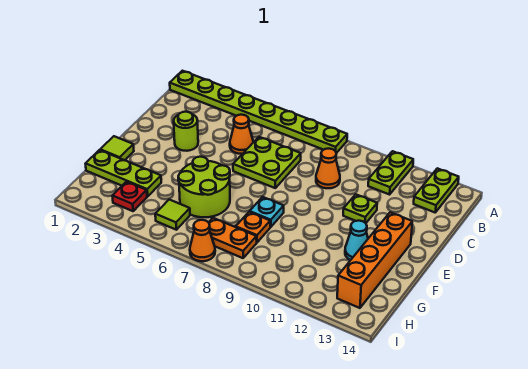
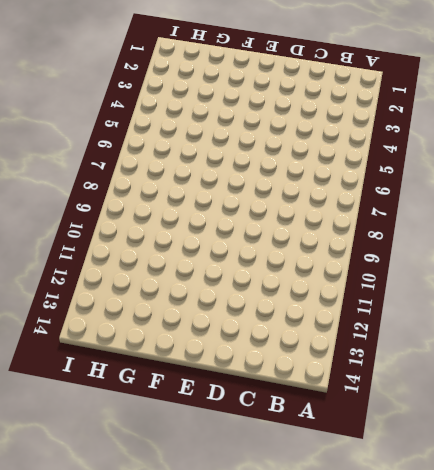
none -> lime plate A1:A8 level 1
none -> lime plate A11:B11 level 1
none -> lime plate A13:B13 level 1

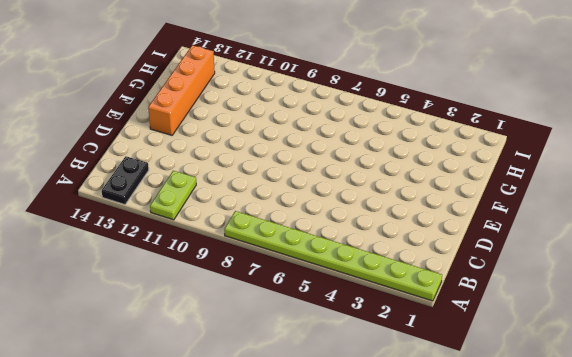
black plate A13:B13 level 1 -> lime plate A13:B13 level 1
none -> orange cone C5 level 1
none -> lime plate C6:D7 level 1
none -> orange cone C9 level 1

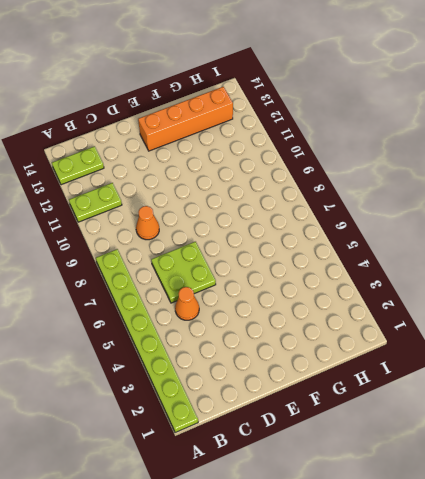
none -> lime round brick D3 level 1
none -> lime plate D11 level 1
none -> lime tile F1 level 1

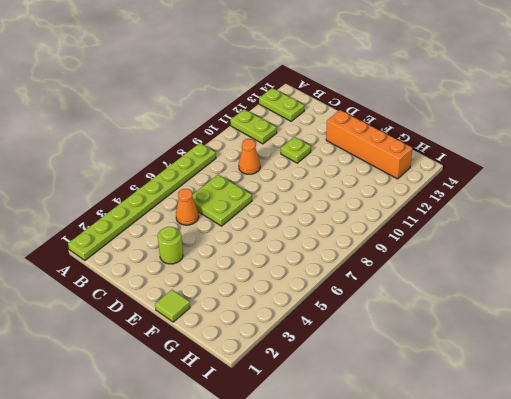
none -> lime round brick F5:G6 level 1
none -> cyan plate F8 level 1
none -> cyan cone F12 level 1

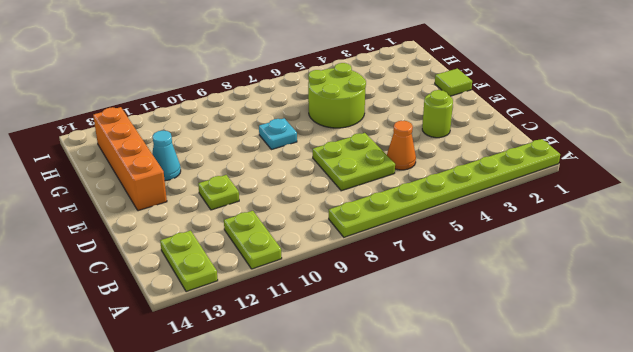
none -> orange cone C9 level 1
none -> lime plate G1:G3 level 1
none -> orange plate G8 level 1

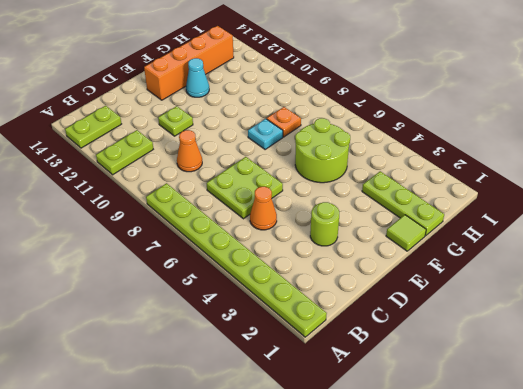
none -> red plate H3 level 1
none -> lime tile H5 level 1
none -> orange plate H7:H8 level 1

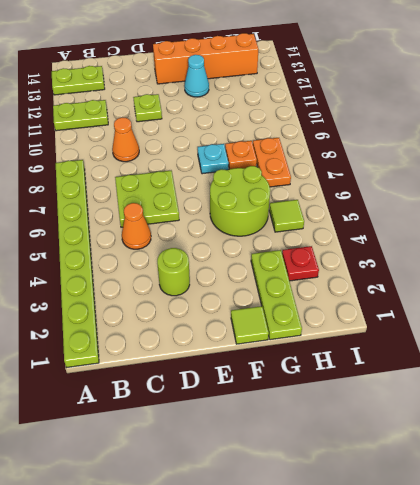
none -> orange cone I7 level 1

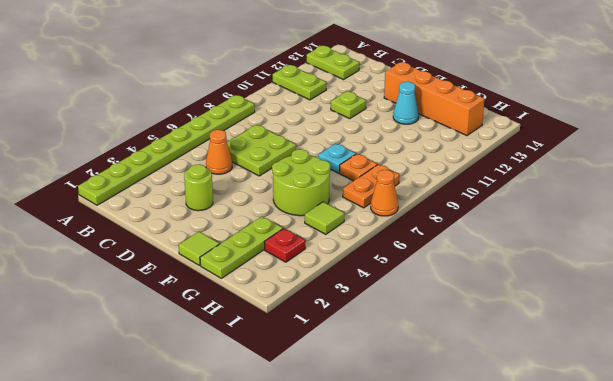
none -> orange cone C9 level 1

